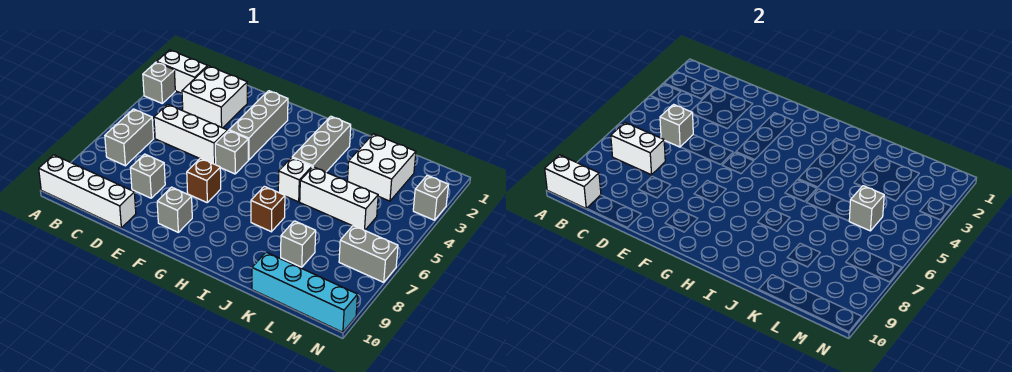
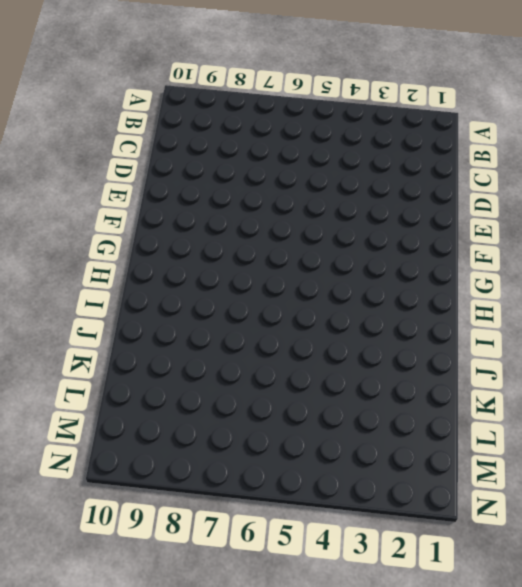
none -> white brick A2:B2 level 1
none -> grey brick A3 level 1
none -> white brick A10:D10 level 1

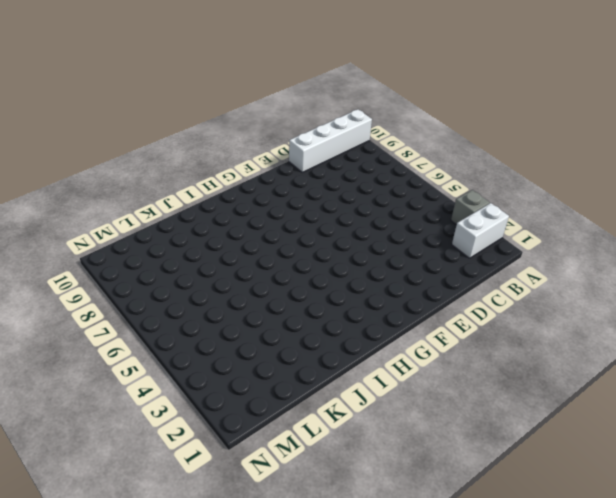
none -> grey brick B6:B7 level 1
none -> white brick C2:D3 level 1
none -> white brick C5:E5 level 1

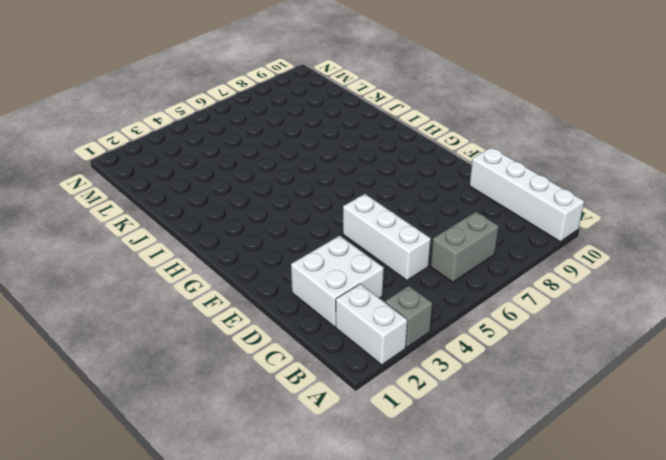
none -> grey brick D8 level 1
none -> grey brick F2:F4 level 1
none -> grey brick F5 level 1

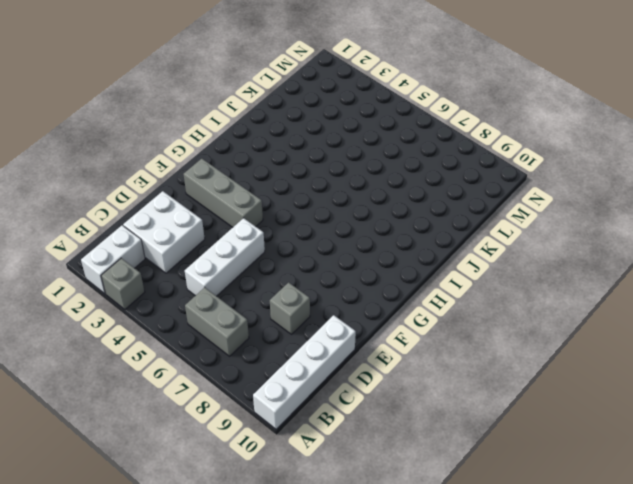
none -> grey brick F5 level 1
none -> brown brick F7 level 1
none -> grey brick F9 level 1

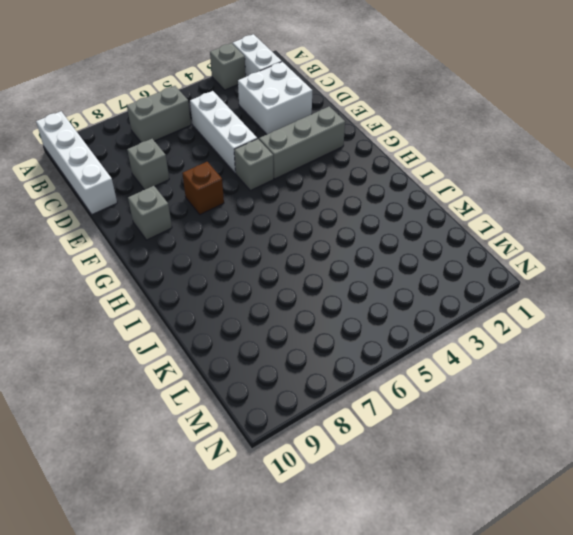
none -> grey brick I2:I4 level 1
none -> white brick I5 level 1
none -> brown brick I7 level 1

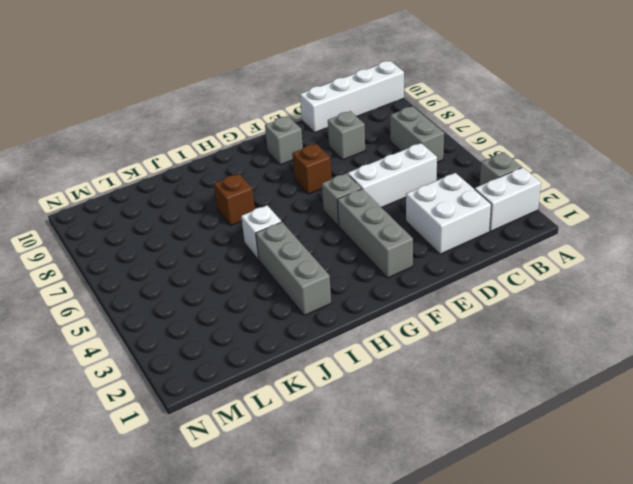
none -> white brick J5:L5 level 1
none -> white brick K2:L3 level 1
none -> grey brick K8 level 1

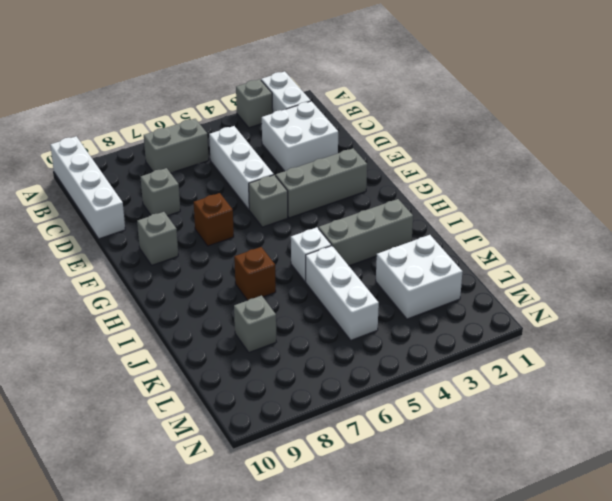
none -> cyan brick K10:N10 level 1
none -> grey brick M7:N7 level 1
none -> grey brick N3 level 1

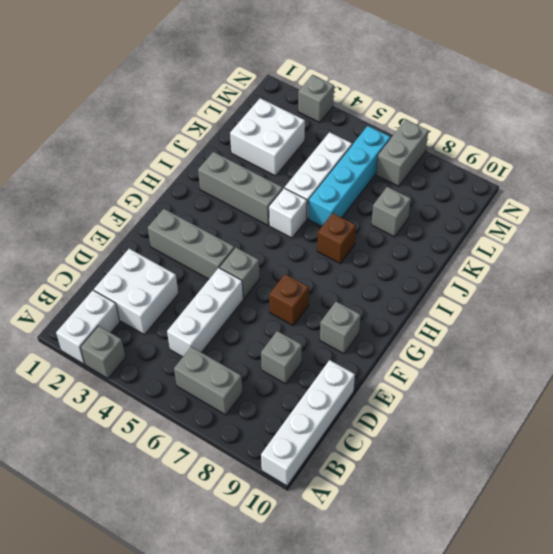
cyan brick J6:M6 level 1 -> cyan brick K10:N10 level 1
none -> white brick A10:B10 level 2
none -> white brick B7:C7 level 2
none -> grey brick C5 level 2

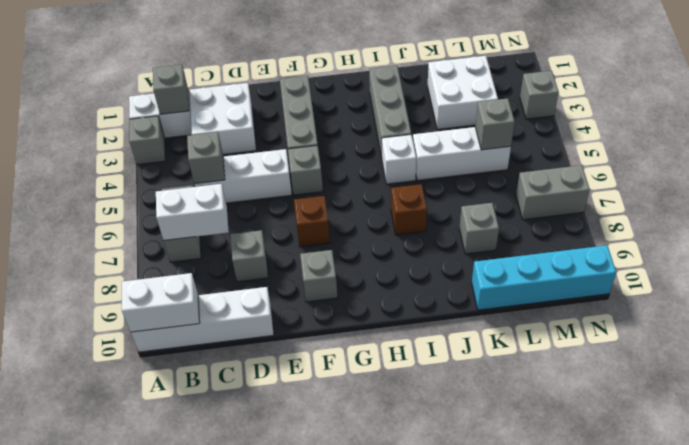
grey brick B2 level 2 -> none

